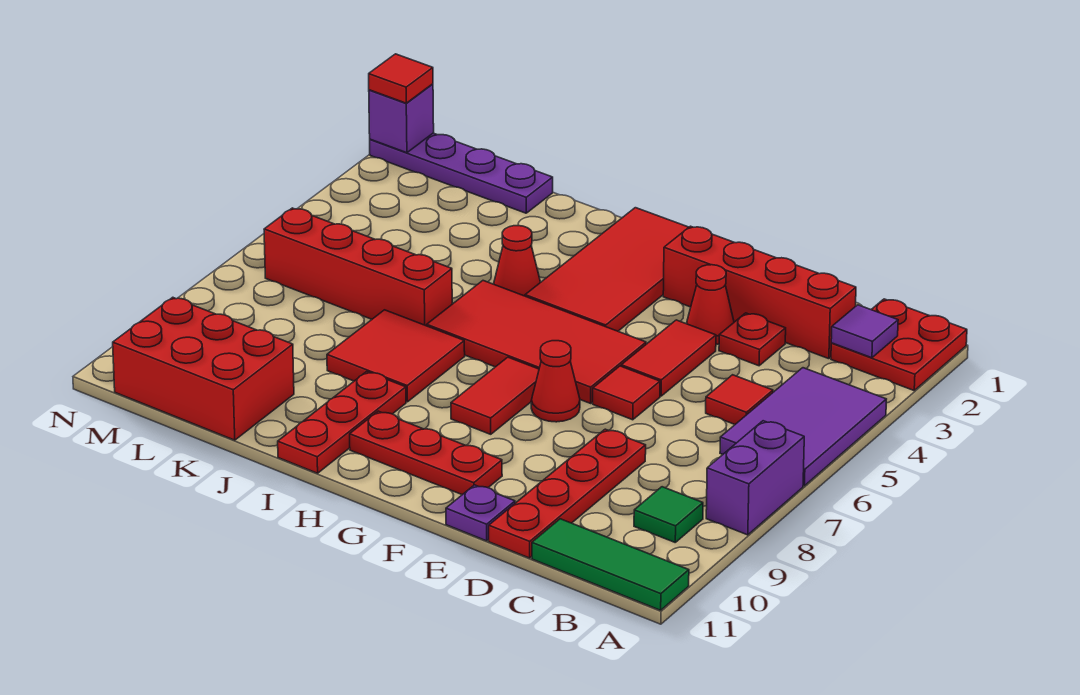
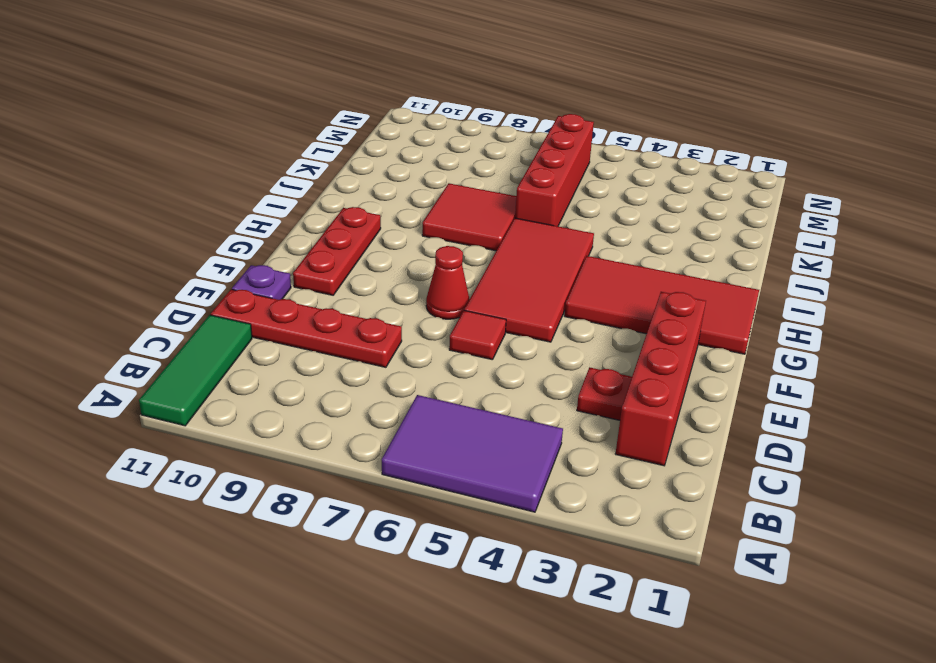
none -> red plate A1:B2 level 1
none -> purple brick A7:A8 level 1
none -> green tile B9 level 1

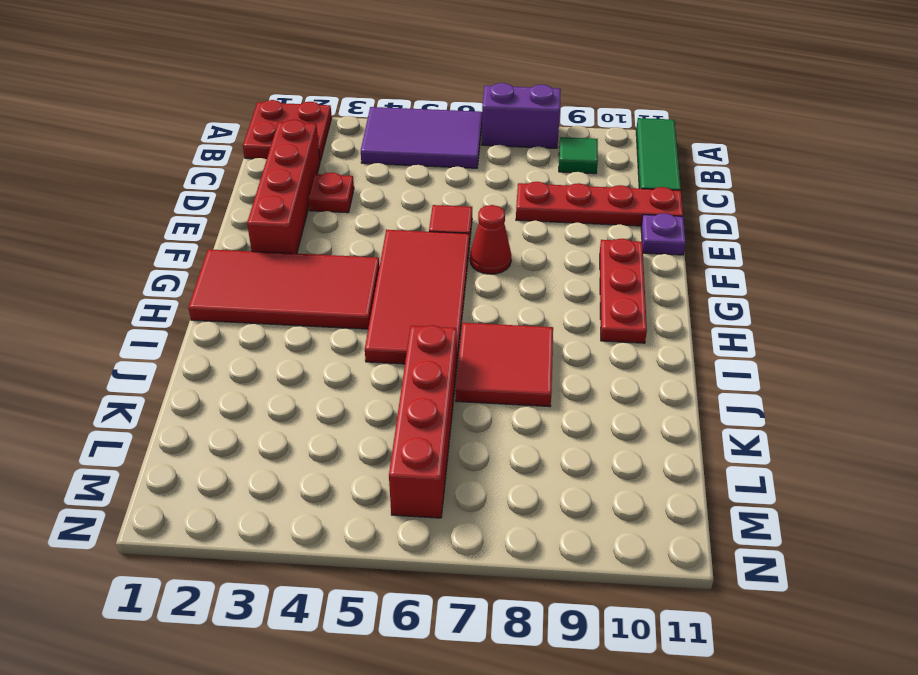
none -> red tile C5 level 1
none -> red cone E3 level 1
none -> red tile E4:E5 level 1

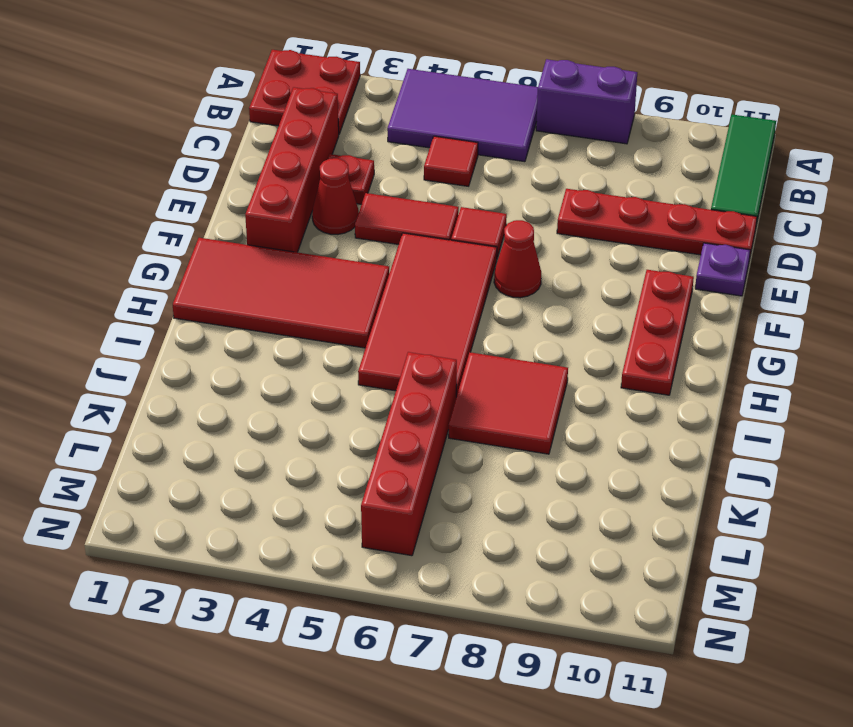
none -> green tile B9 level 1
none -> red tile G7:G8 level 1
none -> red cone I4 level 1

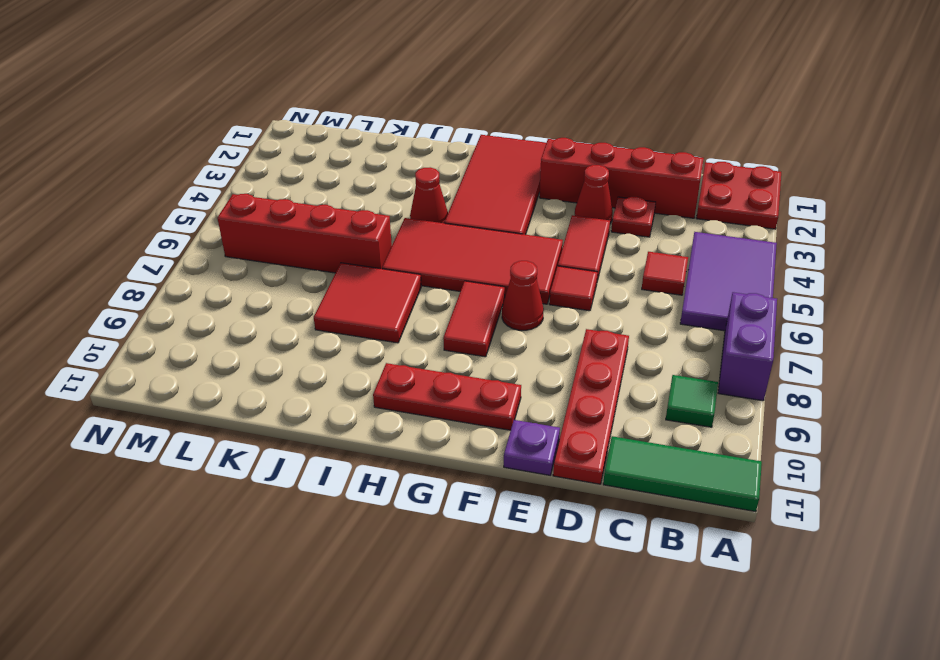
none -> red plate I9:I11 level 1
none -> purple plate K1:N1 level 1
none -> red brick K10:M11 level 1

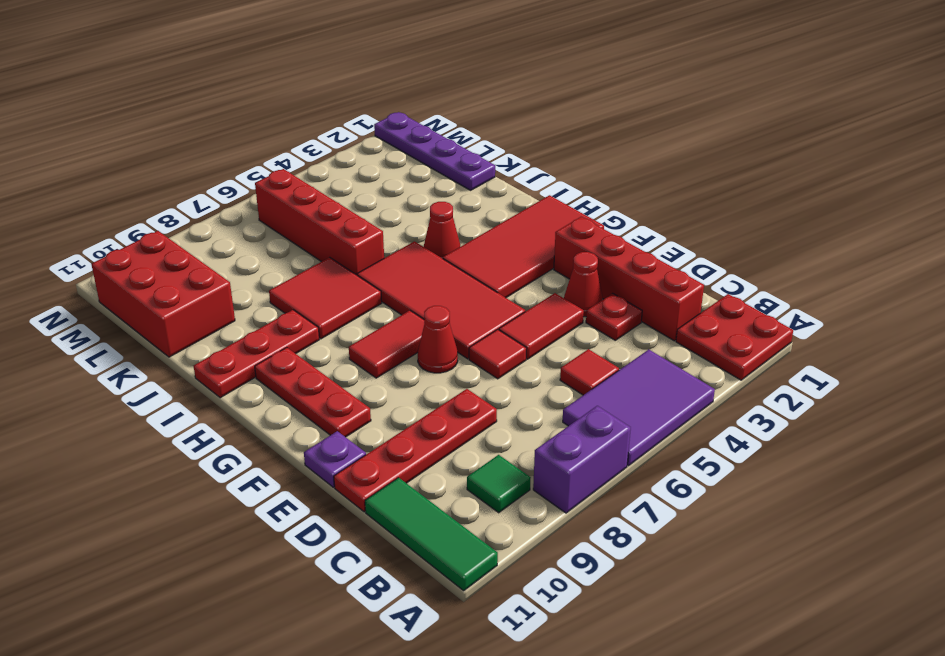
none -> purple tile B2 level 2
none -> purple brick N1 level 2
none -> red tile N1 level 3

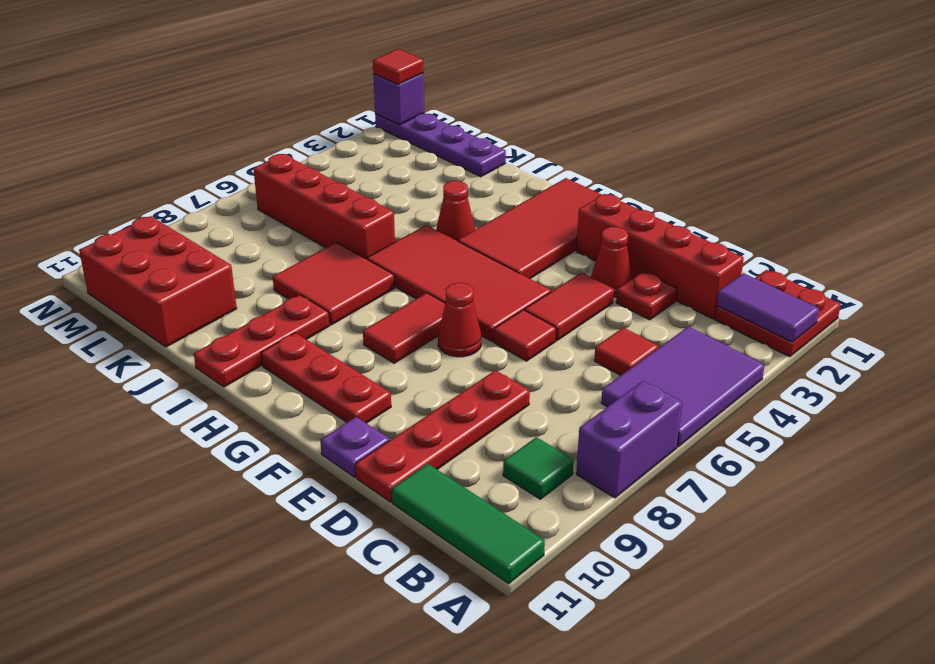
purple tile A2:B2 level 2 -> purple tile B2 level 2

